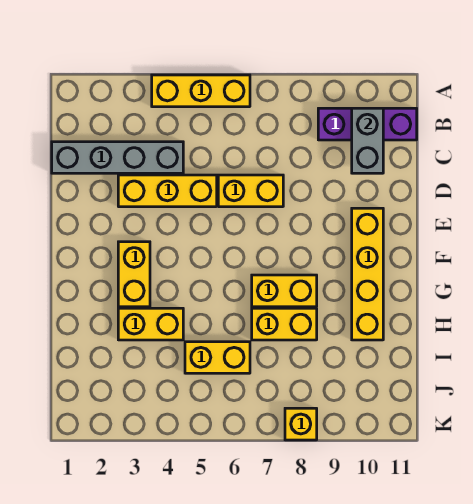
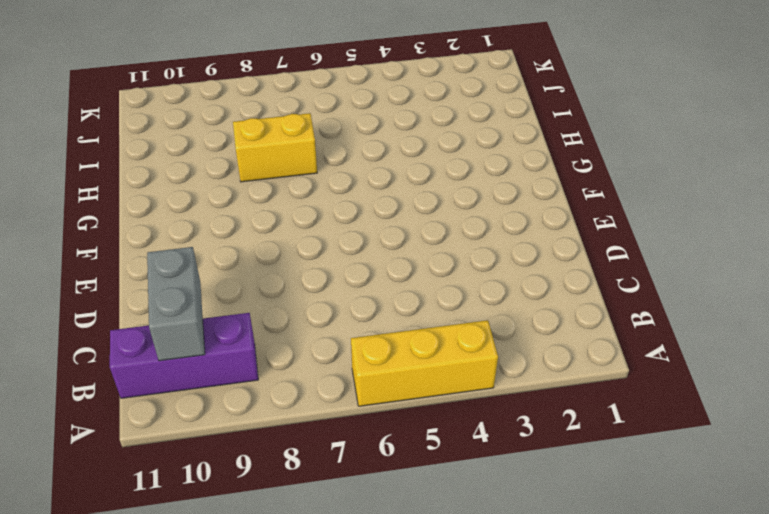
none -> grey brick C1:C4 level 1
none -> yellow brick D3:D5 level 1
none -> yellow brick D6:D7 level 1

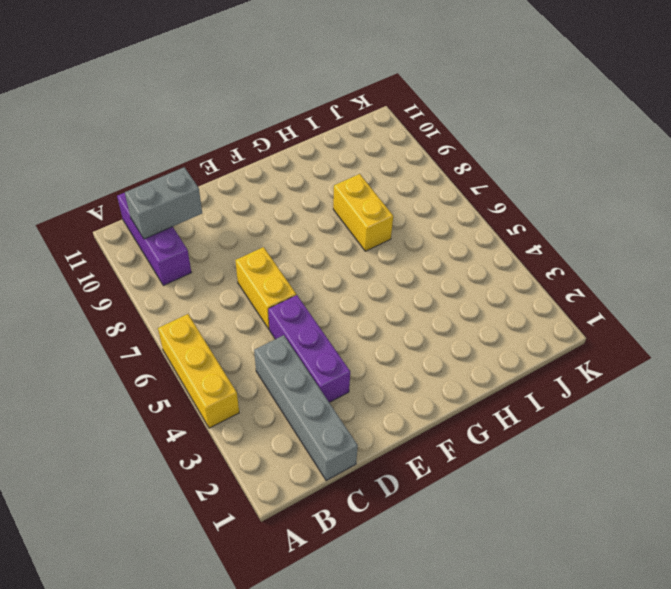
purple brick D3:D5 level 1 -> yellow brick D3:D5 level 1
none -> yellow brick E10:H10 level 1
none -> yellow brick F3:G3 level 1
none -> yellow brick G7:G8 level 1

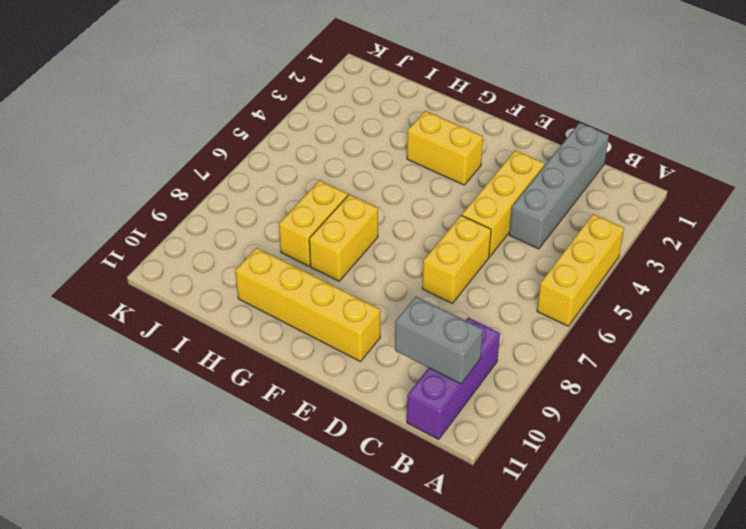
none -> yellow brick H3:H4 level 1
none -> yellow brick I5:I6 level 1
none -> yellow brick K8 level 1

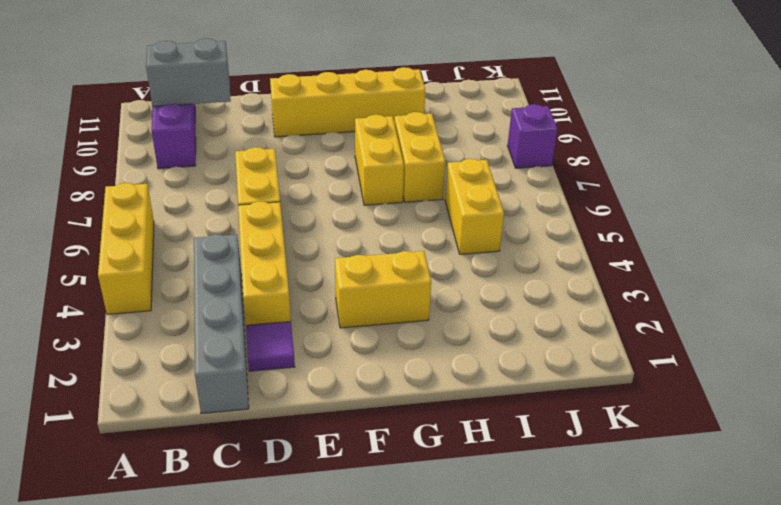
purple tile D2 level 1 -> none
purple brick K8 level 1 -> yellow brick K8 level 1
none -> yellow brick H3:H4 level 1

